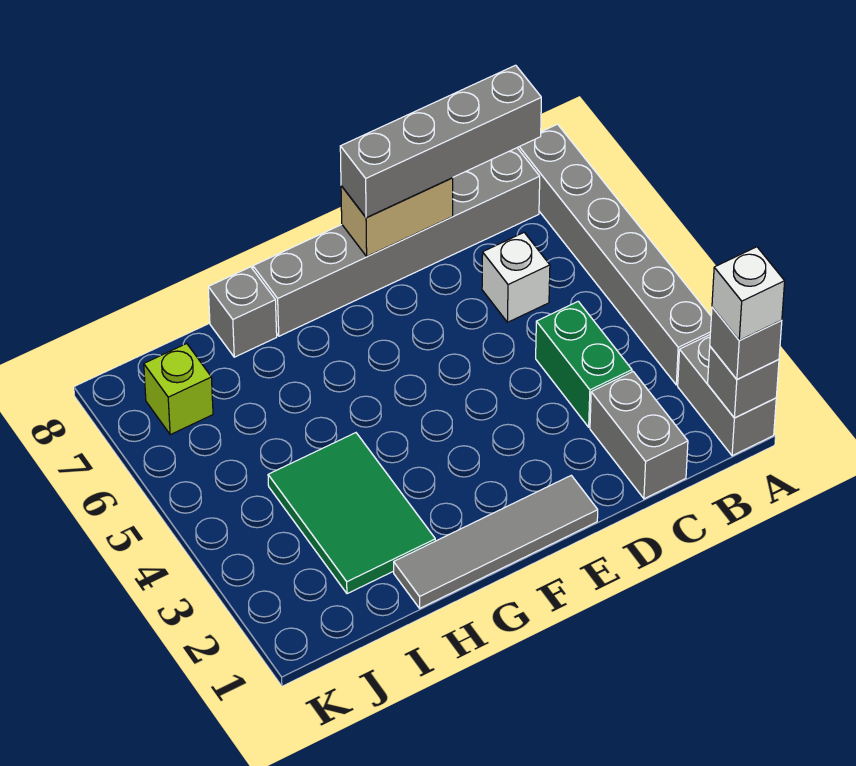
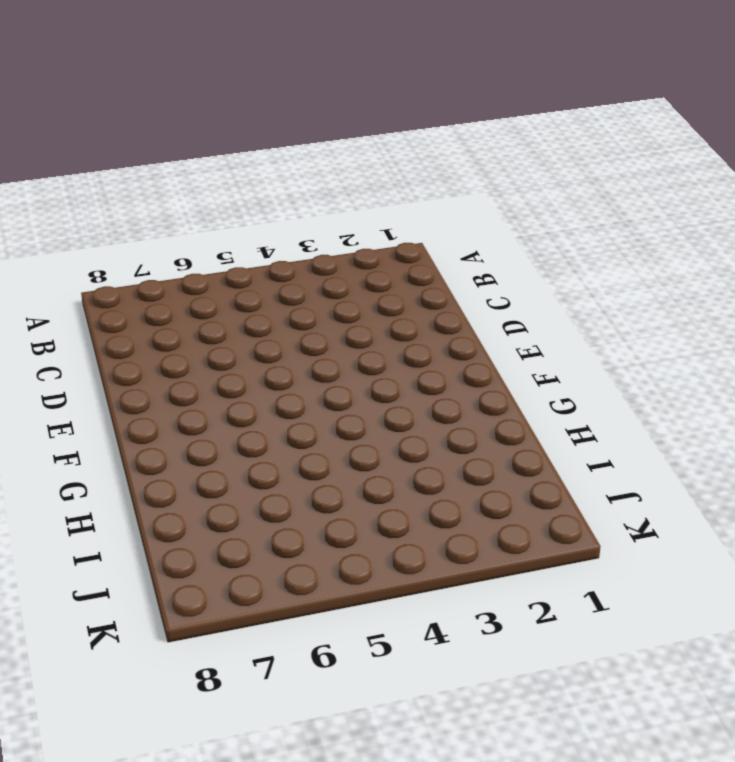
none -> grey brick A1:A2 level 1
none -> grey brick A3:A8 level 1
none -> grey brick B8:G8 level 1

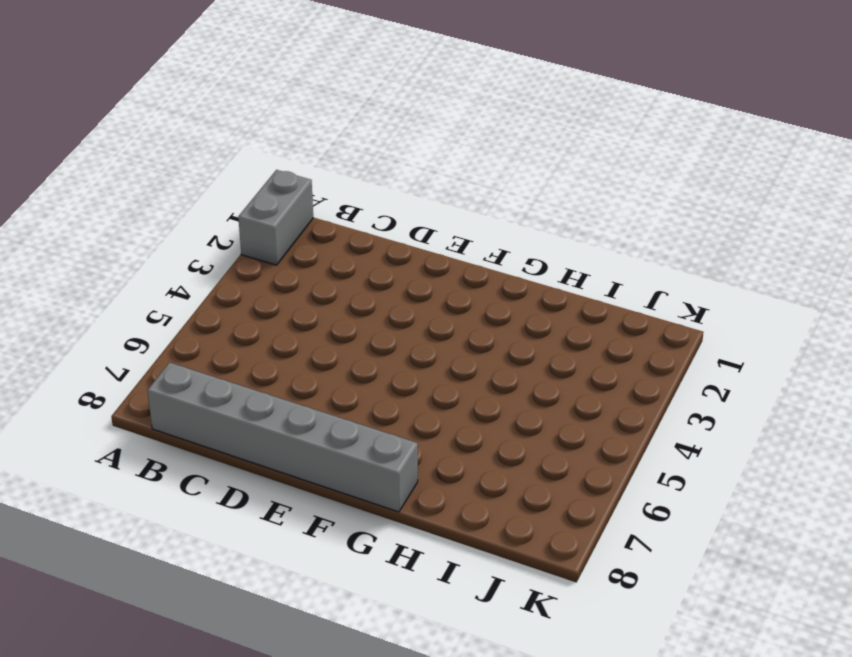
none -> grey brick A3:A8 level 1
none -> grey brick C1:C2 level 1
none -> green brick C3:C4 level 1

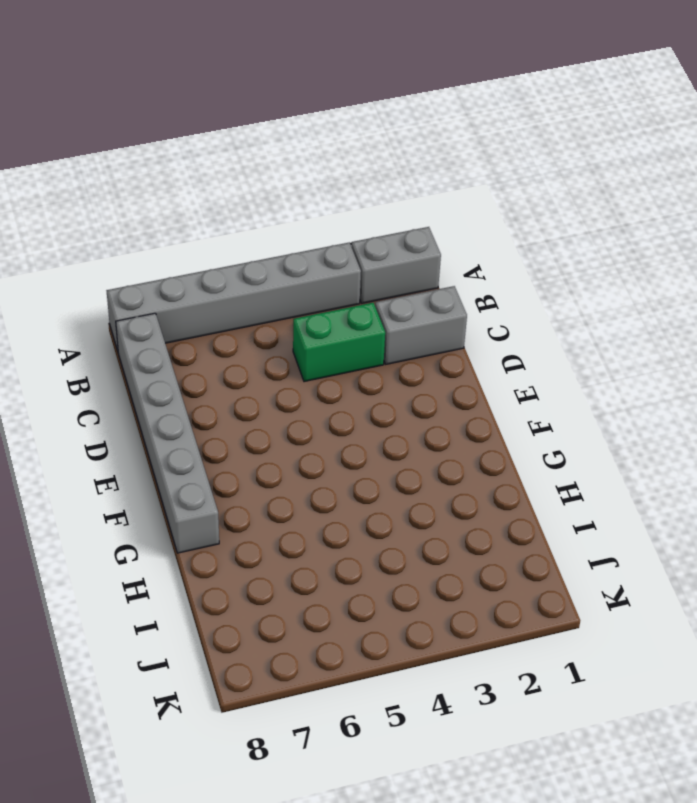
none -> white brick C6 level 1
none -> grey tile E1:H1 level 1
none -> green tile H2:I4 level 1

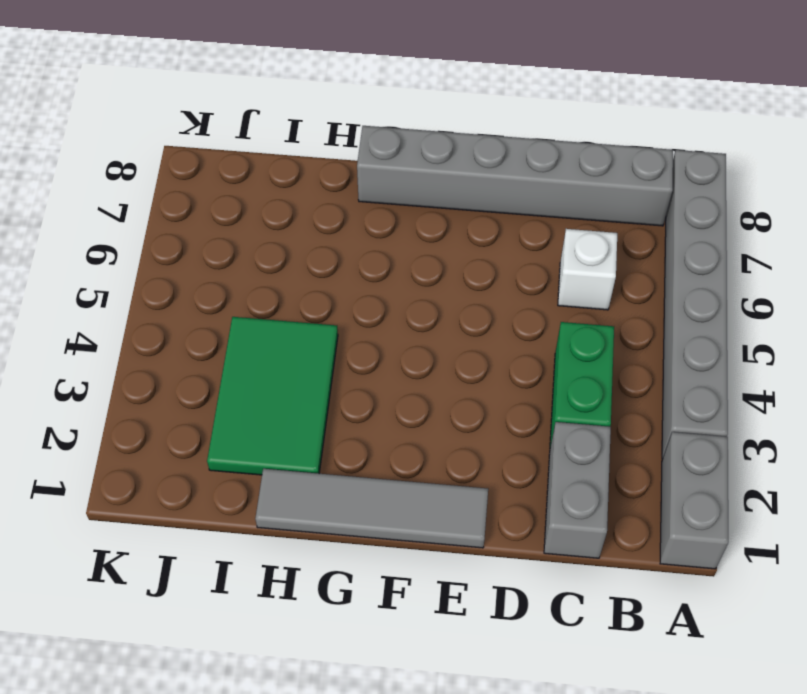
none -> grey brick H8 level 1
none -> lime brick J7 level 1
none -> grey brick A1 level 2

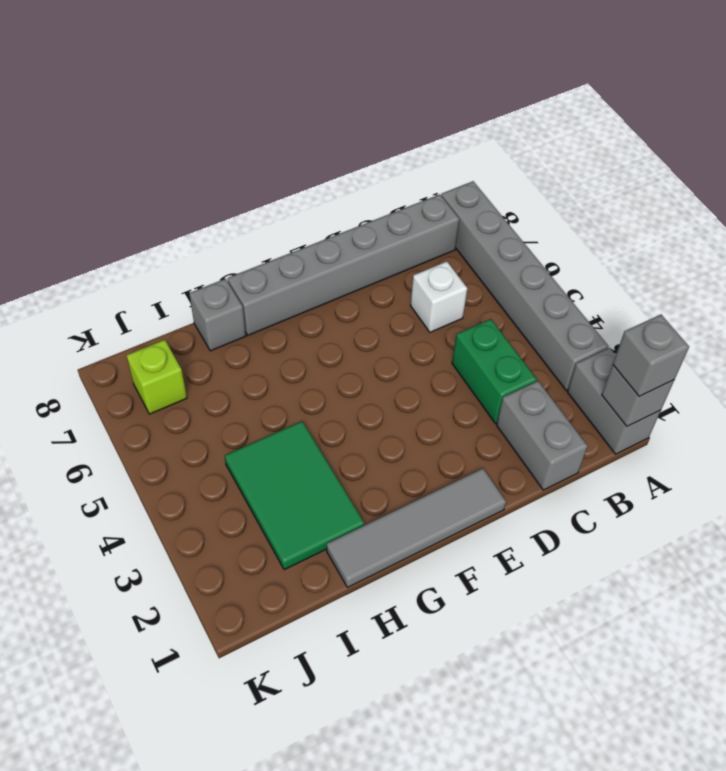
none -> tan brick D8:E8 level 2
none -> grey brick B8:E8 level 3
none -> white brick A1 level 4

